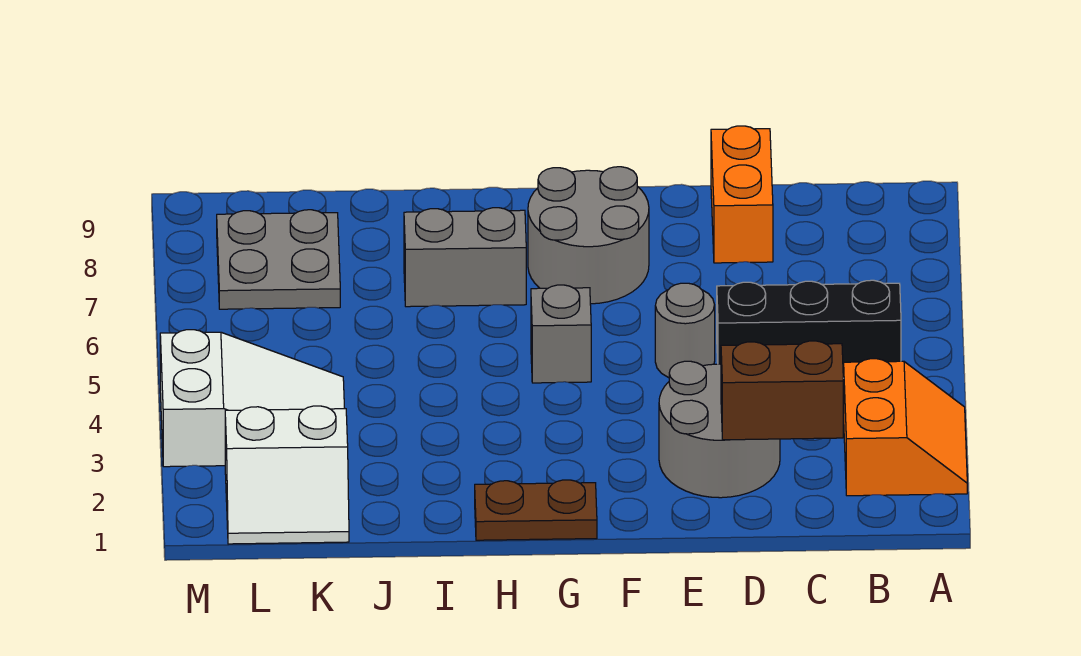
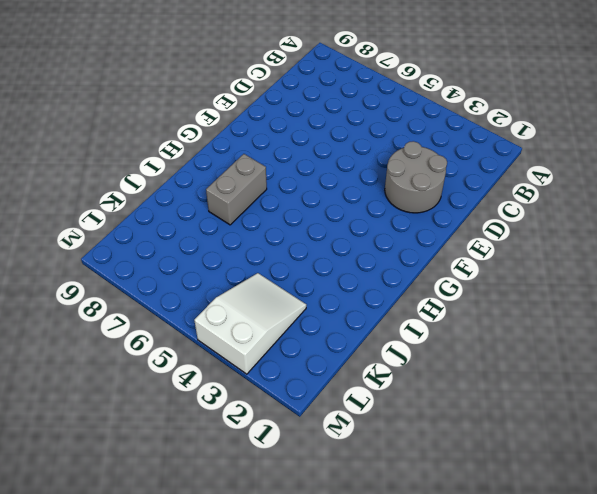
none -> orange slope A2:B3 level 1 top B
none -> black brick B5:D5 level 1
none -> orange brick D8:D9 level 1

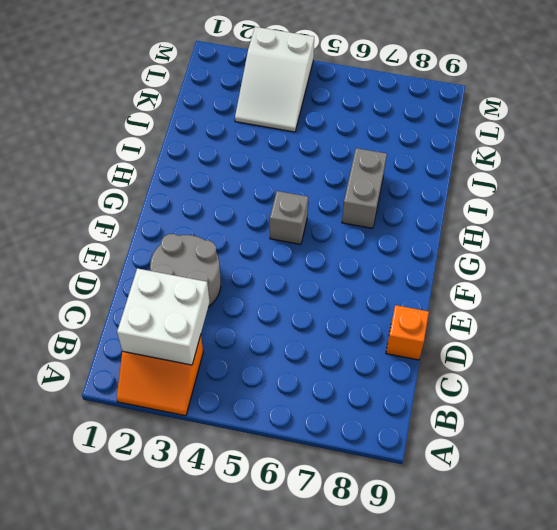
white brick B2:C3 level 2 -> brown brick C2:D2 level 2
orange brick D9 level 1 -> orange brick D8:D9 level 1
none -> black brick B5:D5 level 1
none -> grey round brick E5 level 1
none -> grey round brick F7:G8 level 1

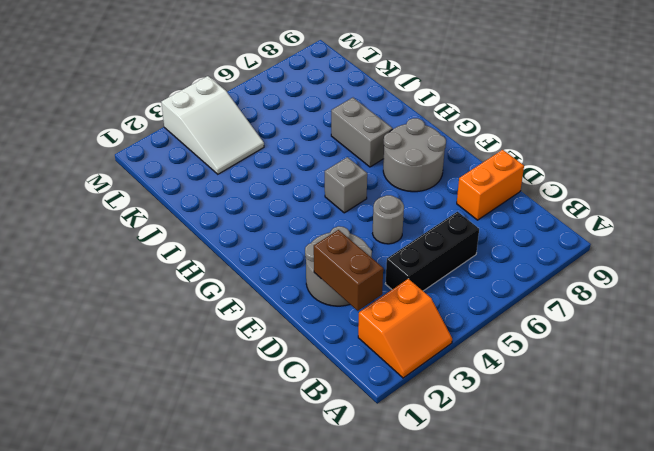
black brick C4:C6 level 1 -> black brick B5:D5 level 1
none -> brown plate G1:H1 level 1
none -> white slope K1:L2 level 1 top 2
none -> grey plate K7:L8 level 1

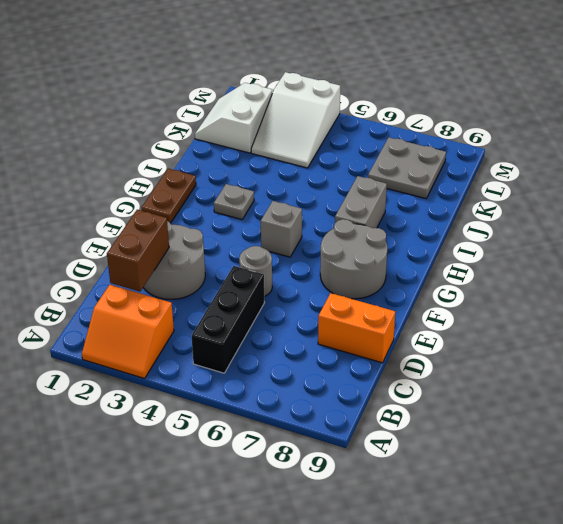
grey plate H3 level 1 -> none

